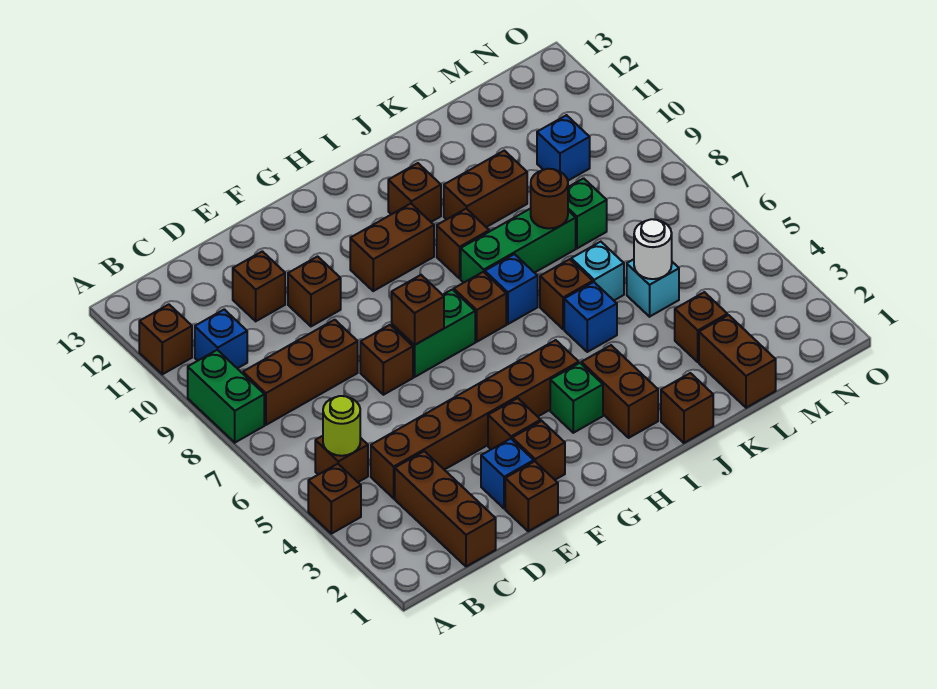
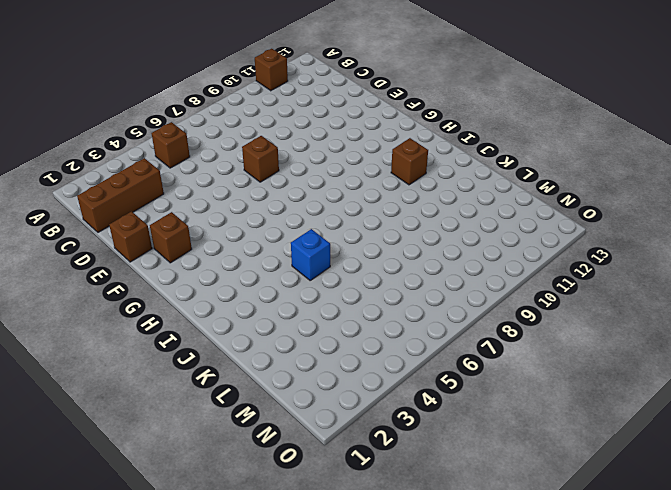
none -> brown brick A4 level 1
none -> green brick A8:A9 level 1
none -> brown brick B8:D8 level 1
none -> blue brick B10 level 1

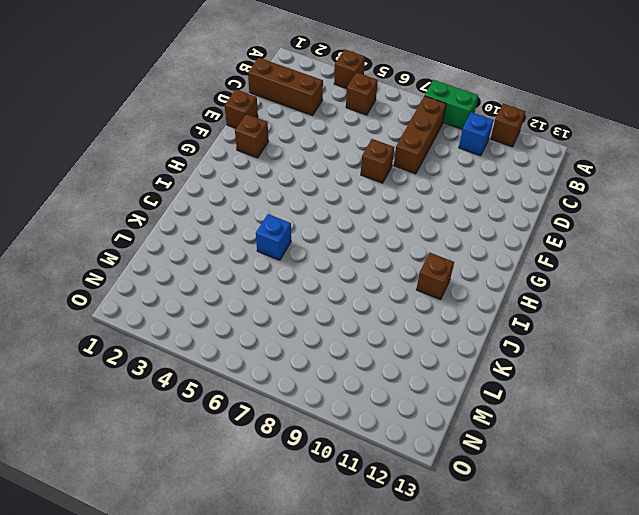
none -> brown brick C4:H4 level 1
none -> brown brick D11 level 1
none -> blue brick E2 level 1
none -> brown brick E10 level 1

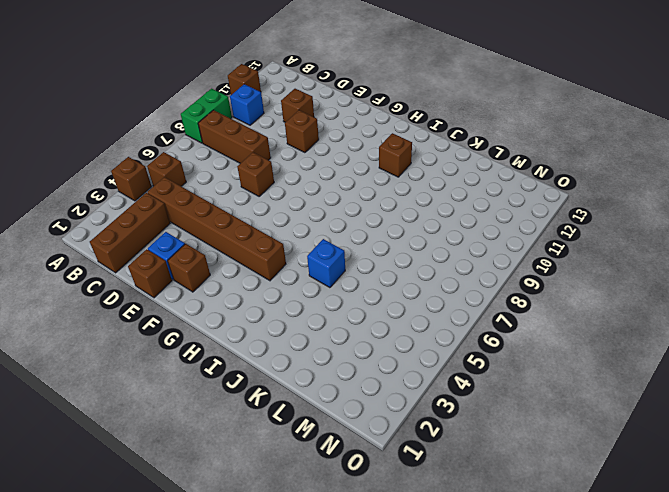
none -> brown brick F3 level 1
none -> green brick F7:G7 level 1
none -> brown brick G10:H10 level 1
none -> green brick H3 level 1

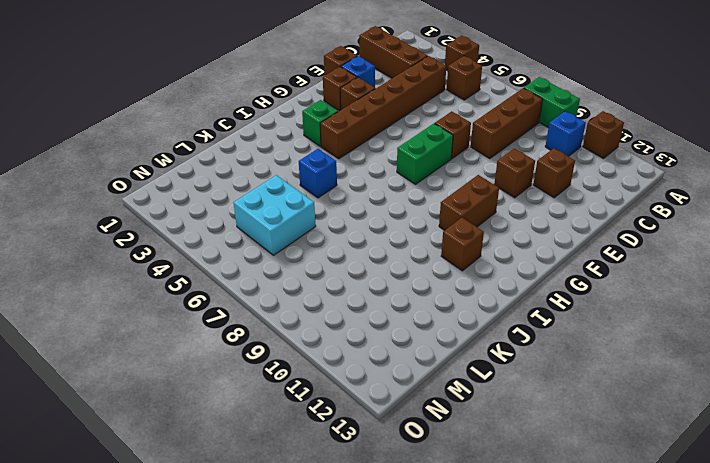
cyan brick L5:M6 level 1 -> cyan brick L5 level 1
none -> brown brick H7 level 1
none -> brown brick I2:I3 level 1
none -> blue brick I7 level 1
none -> green brick I8:K8 level 1

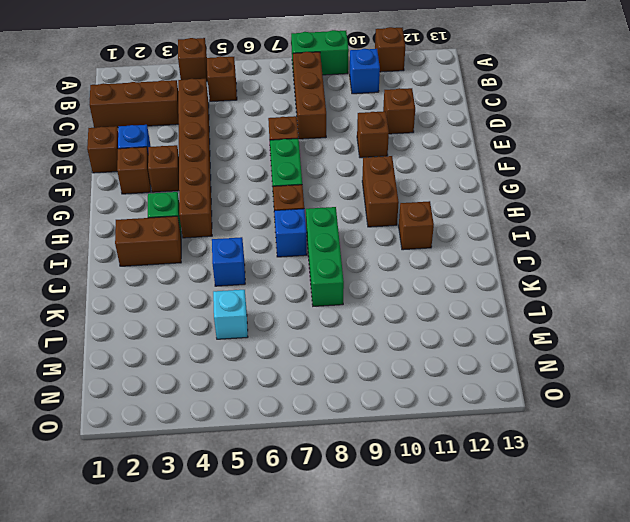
none -> brown brick I9 level 1
none -> brown brick J1 level 1
none -> brown brick J6 level 1
none -> brown brick J10:K10 level 1

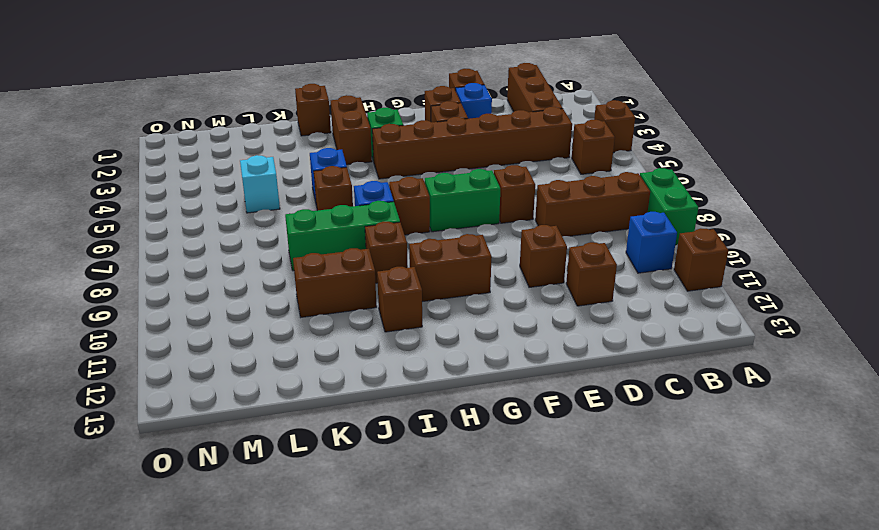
none -> cyan brick K6 level 1
none -> brown brick L1:L2 level 1
none -> brown brick L3 level 1
none -> green brick L8 level 1

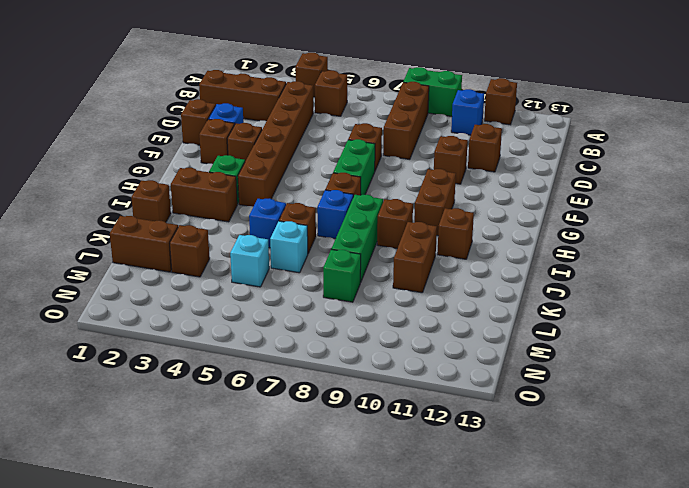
none -> blue brick M10 level 1
none -> lime round brick B5 level 2
none -> brown brick F7 level 2
none -> brown round brick K8 level 2

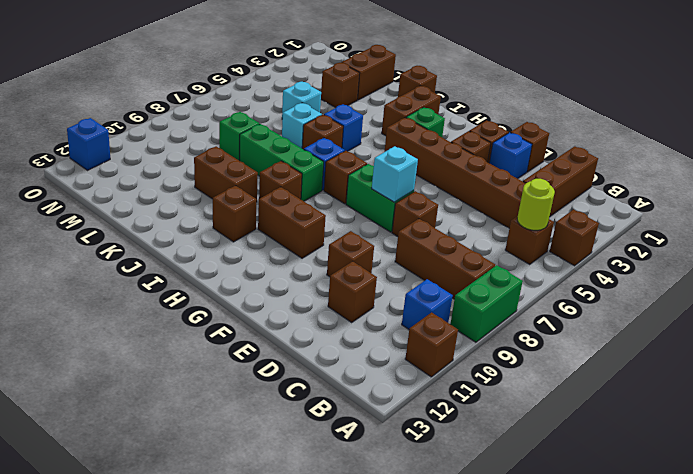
cyan brick F7 level 2 -> brown brick F7 level 2
blue brick O12 level 1 -> blue brick M10 level 1
none -> brown round brick K8 level 2
none -> white round brick L5 level 2

